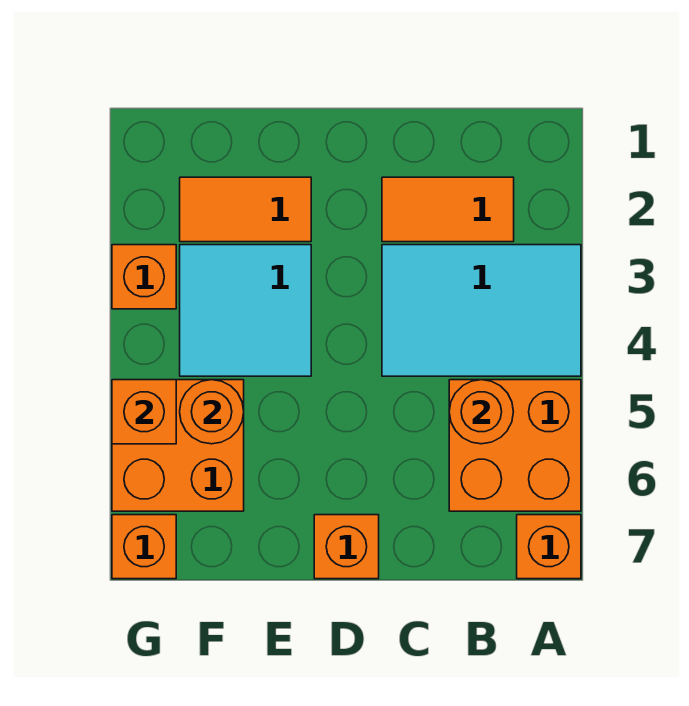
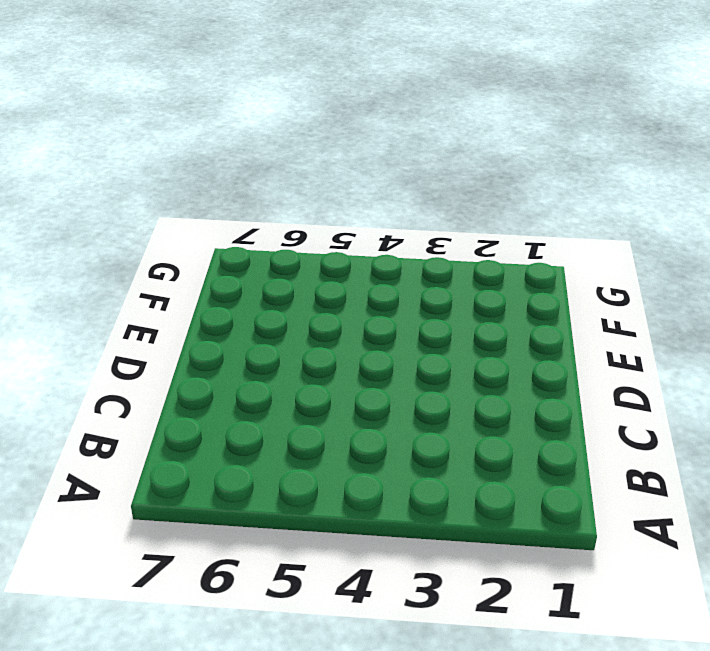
none -> cyan tile A3:C4 level 1
none -> orange brick A5:B6 level 1
none -> orange brick A7 level 1

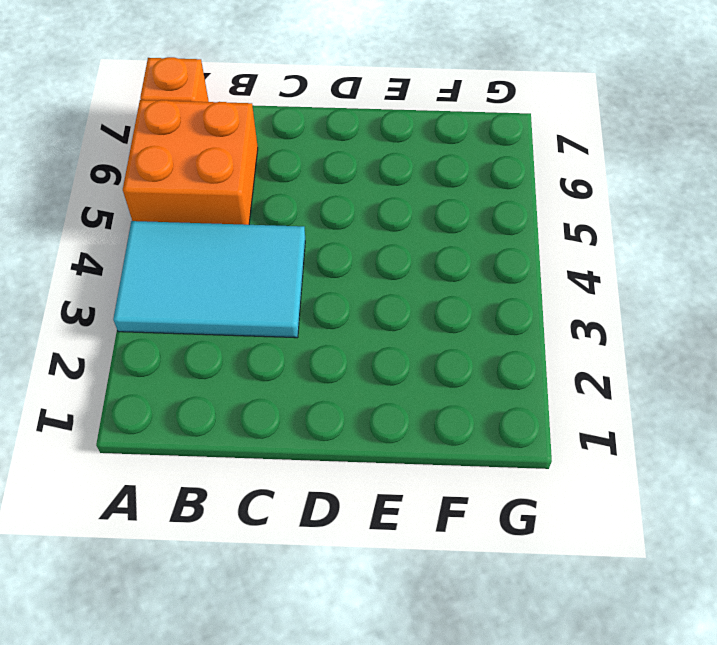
none -> orange tile B2:C2 level 1
none -> orange brick D7 level 1
none -> orange tile E2:F2 level 1

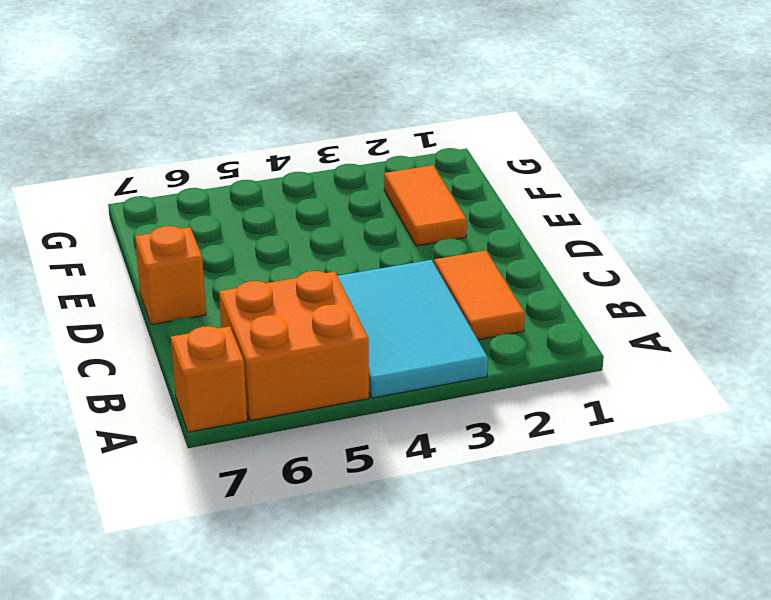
none -> cyan tile E3:F4 level 1
none -> orange brick F5:G6 level 1
none -> orange brick G3 level 1

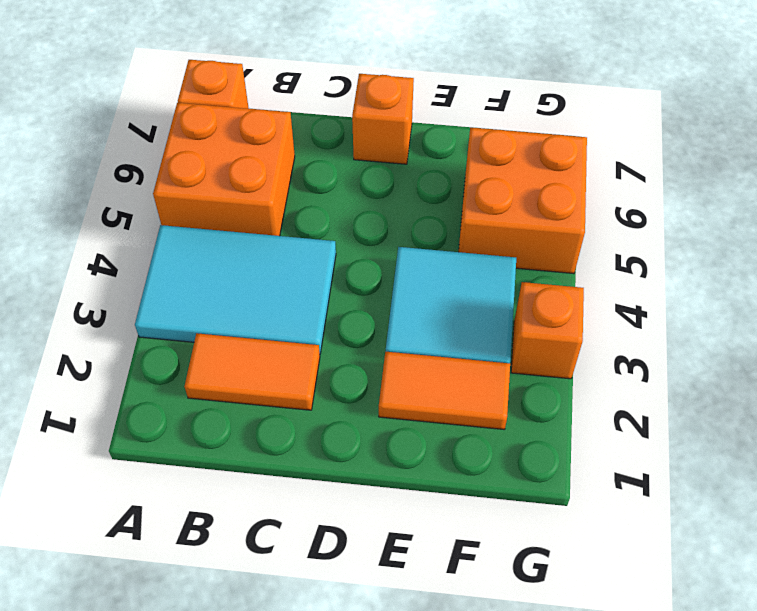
none -> orange brick G7 level 1
none -> orange round brick B5 level 2
none -> orange round brick F5 level 2

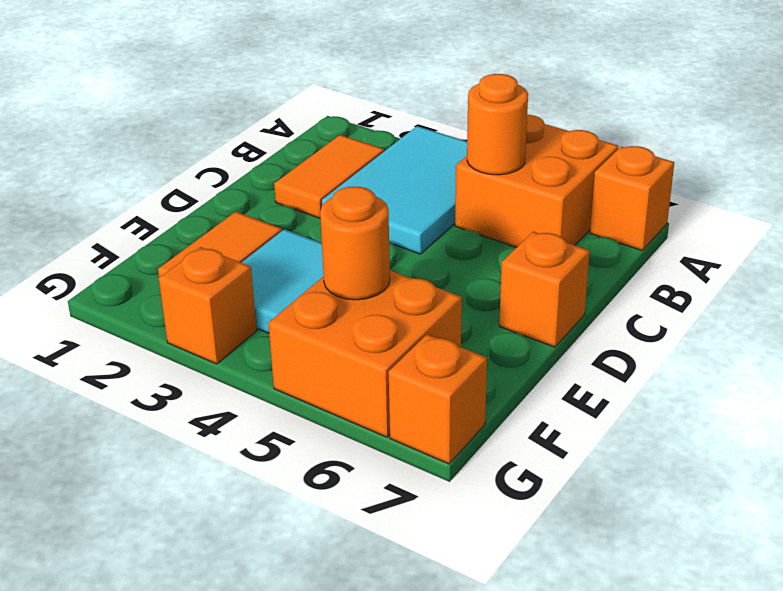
none -> orange brick G5 level 2

